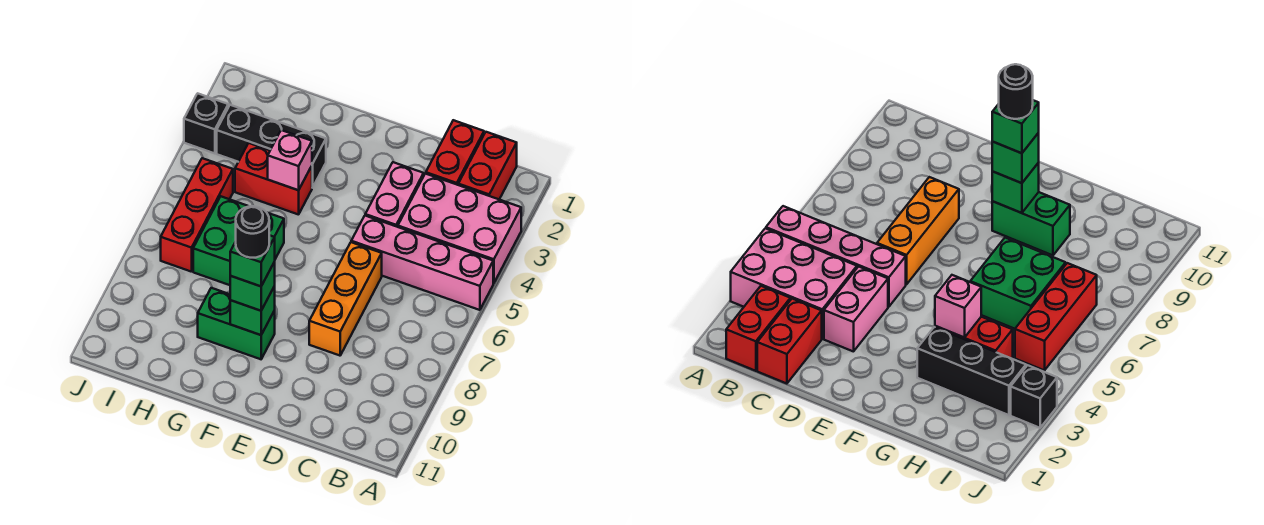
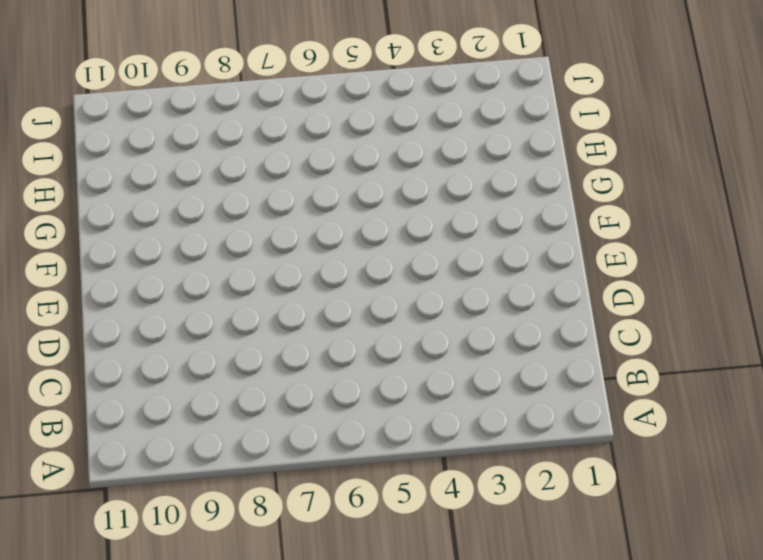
none -> pink brick A3:C4 level 1
none -> pink brick A5:D5 level 1
none -> red brick B1:B2 level 1

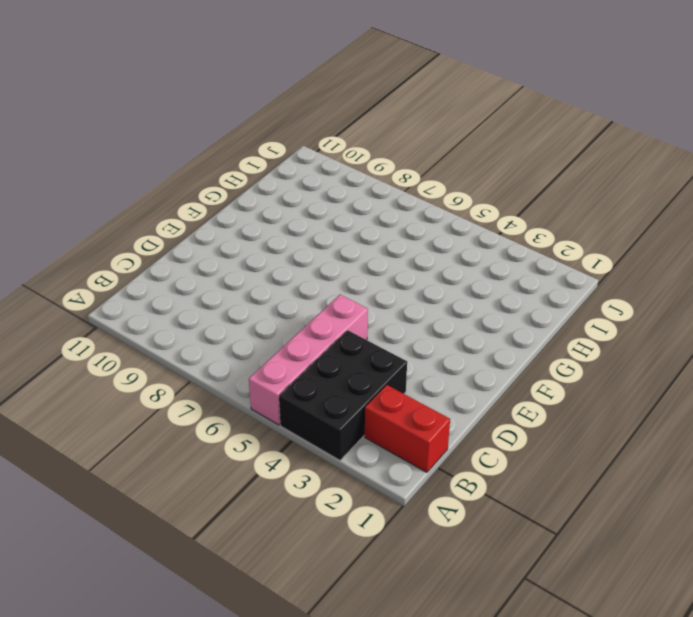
black brick A3:C4 level 1 -> pink brick A3:C4 level 1
none -> red brick C1:C2 level 1
none -> pink brick D3:D4 level 1
none -> orange brick D6:D8 level 1

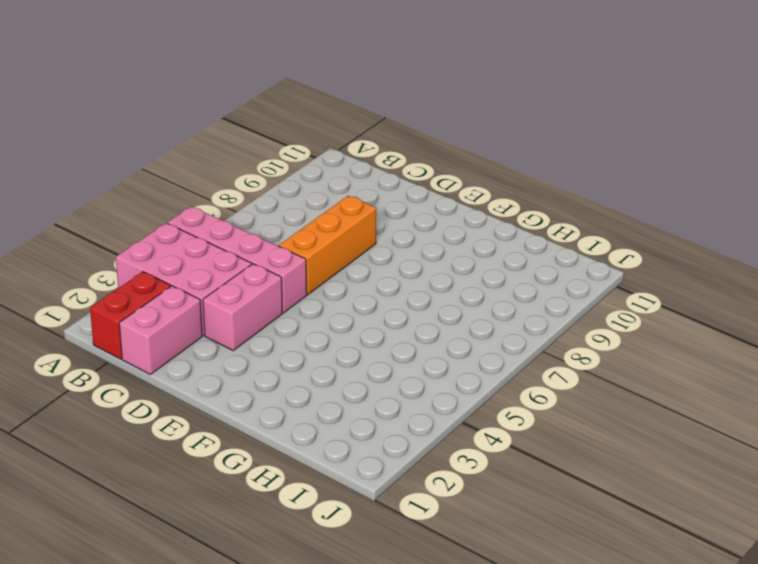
pink brick C1:C2 level 1 -> red brick C1:C2 level 1
none -> green brick F9:G9 level 1
none -> black brick G3:I3 level 1
none -> red brick G4:H4 level 1

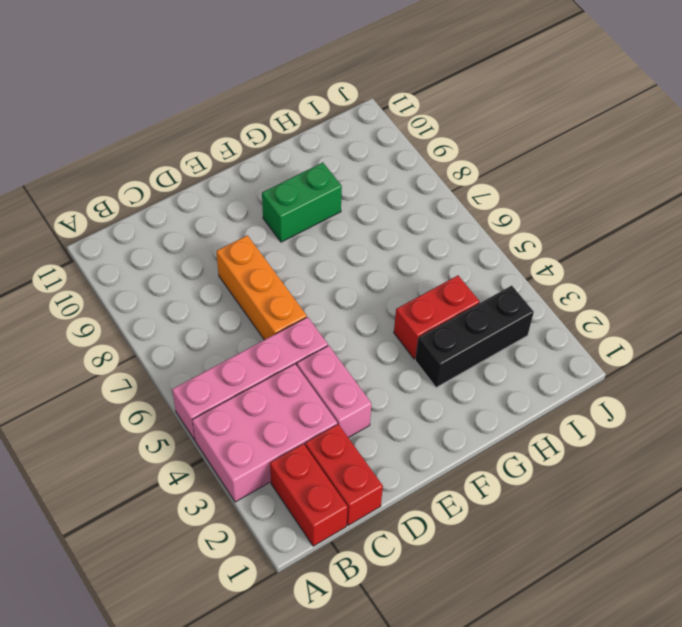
none -> green brick G6:H7 level 1
none -> red brick I5:I7 level 1
none -> black brick J3 level 1

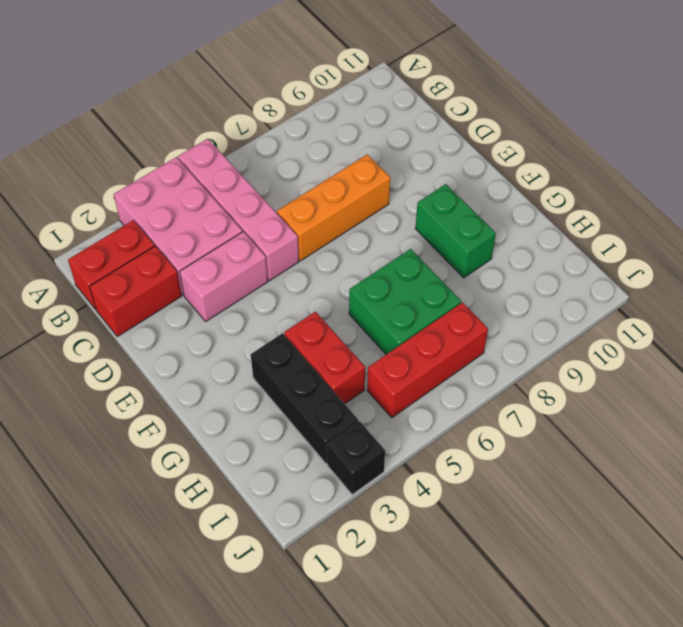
none -> green brick F9 level 2
none -> pink brick G4 level 2
none -> green brick F9 level 3

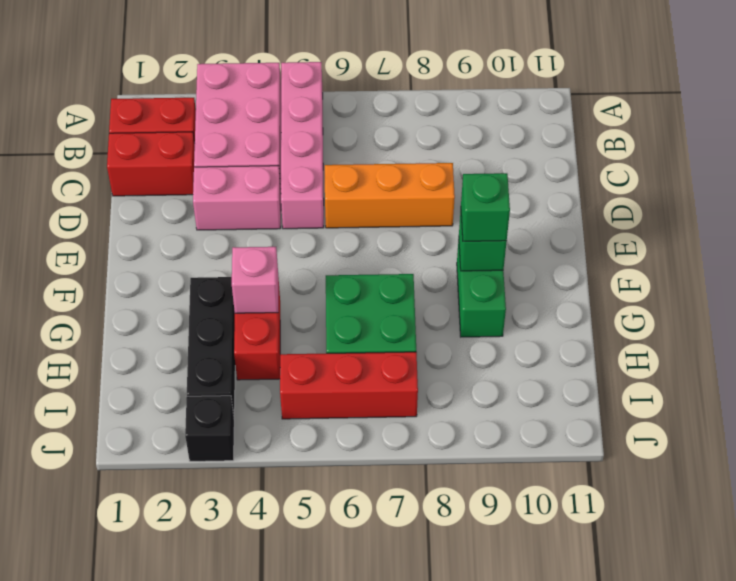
none -> green brick F9 level 4
none -> black round brick F9 level 5

